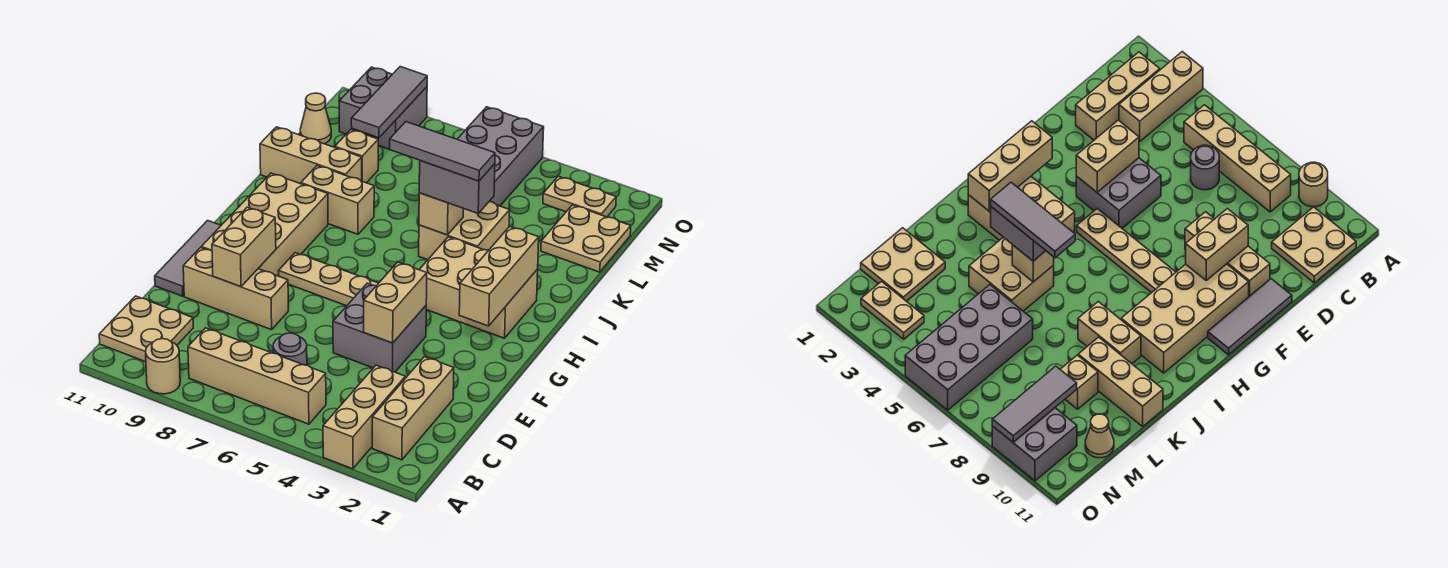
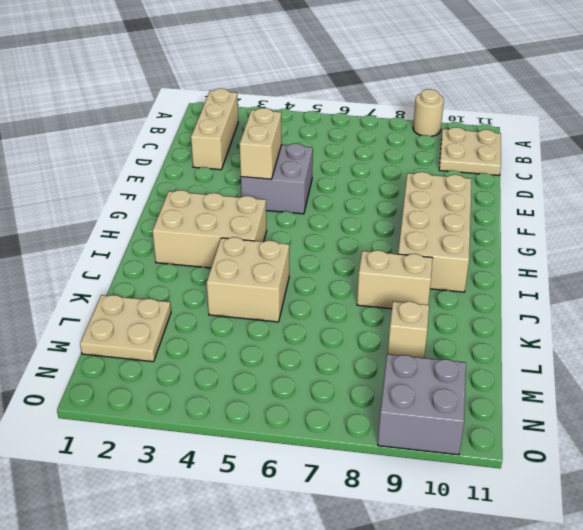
none -> tan brick A3:C3 level 1
none -> tan brick B5:B8 level 1
none -> grey round brick C6 level 1

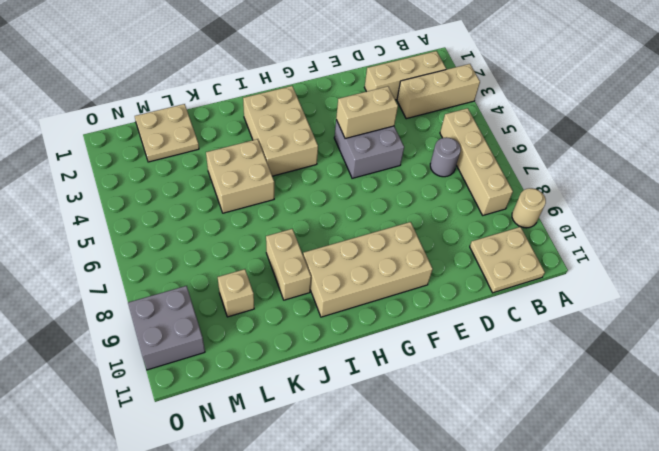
none -> tan brick E8:E10 level 1
none -> grey tile E11:G11 level 1
none -> tan plate G5:G8 level 1

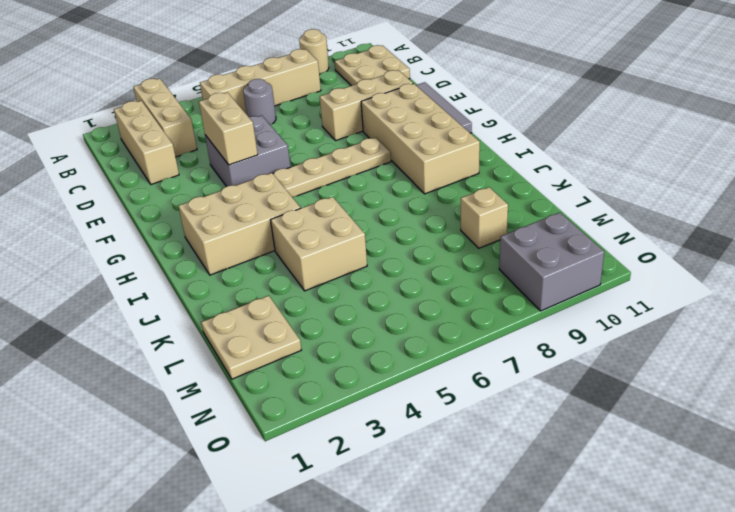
none -> tan brick J8:J9 level 1
none -> tan brick K9:K11 level 1
none -> grey brick L5:O6 level 1

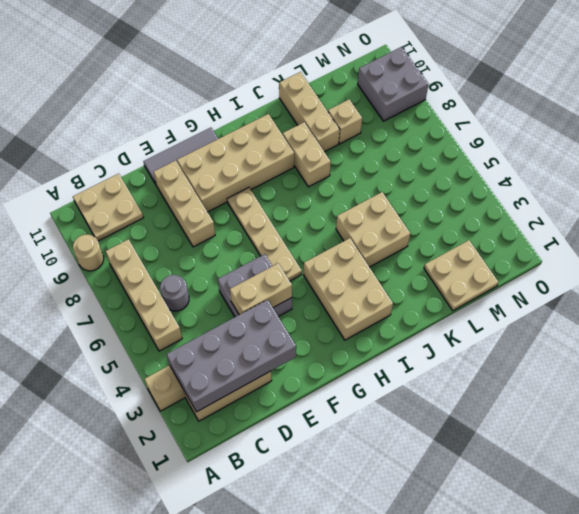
grey brick B2:E3 level 2 -> grey brick L5:O6 level 1
none -> tan cone M11 level 1
none -> tan plate N2:N3 level 1
none -> tan brick E9:F9 level 2

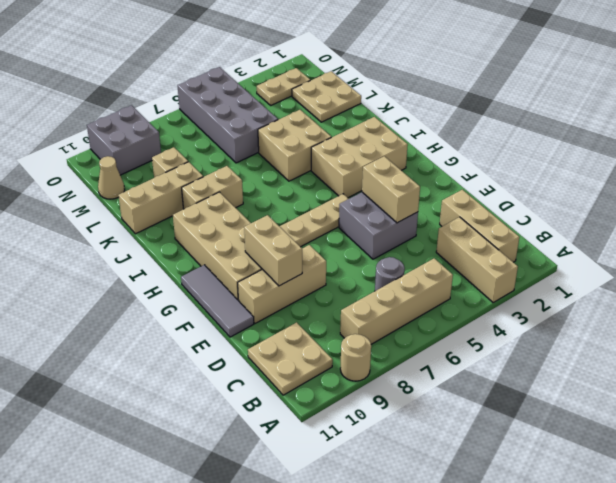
none -> tan brick G2:I2 level 2
none -> tan brick J5 level 2
none -> grey tile M9:O9 level 2

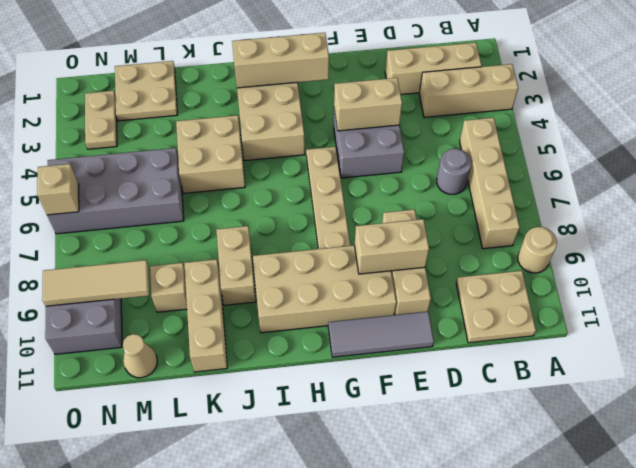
tan tile M9:O9 level 2 -> grey tile M9:O9 level 2
tan brick O6 level 2 -> tan brick J5 level 2
none -> grey brick J4:J5 level 3
none -> grey tile J4:J6 level 4

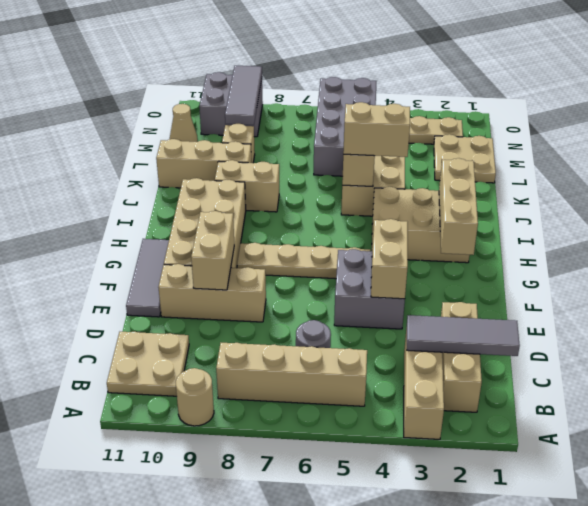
grey tile C1:C3 level 2 -> grey tile J4:J6 level 4
tan brick J4:J5 level 3 -> grey brick J4:J5 level 3

